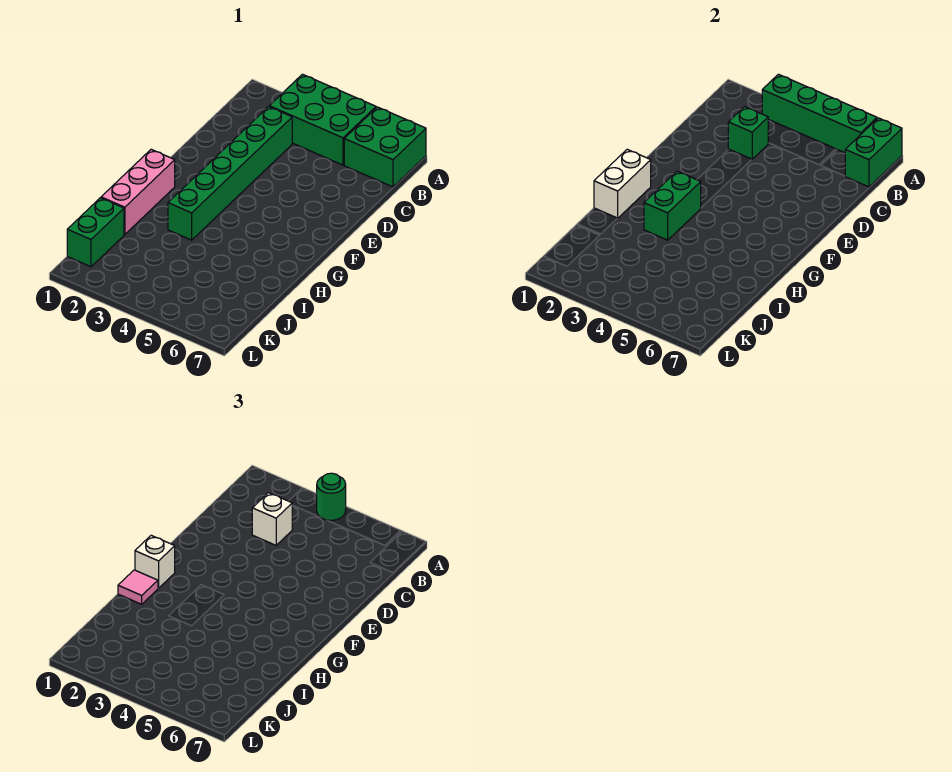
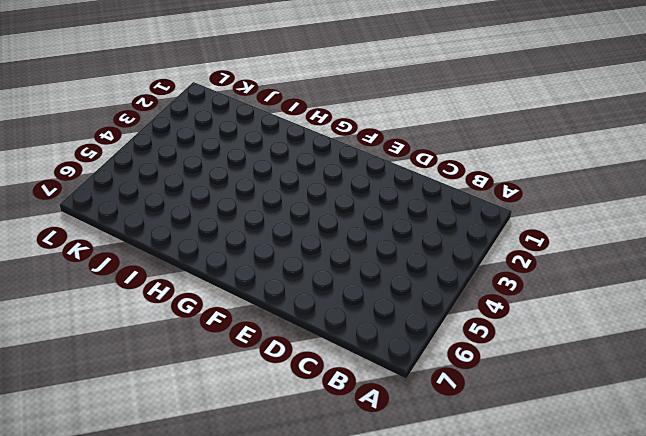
none -> green brick A3:B5 level 1
none -> green brick A6:B7 level 1
none -> green brick C3:H3 level 1

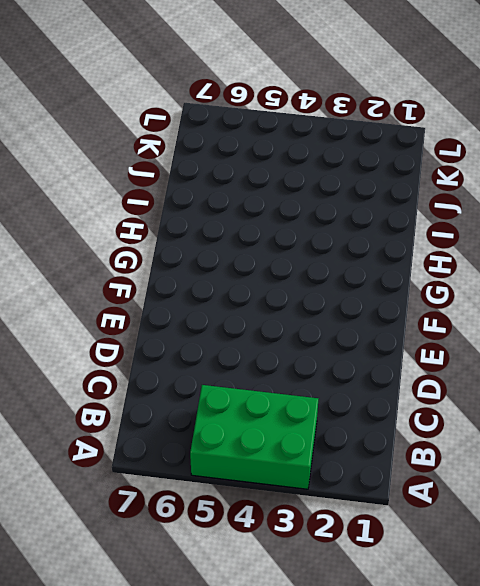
none -> green brick A6:B7 level 1
none -> green brick C3:H3 level 1
none -> pink brick G1:I1 level 1

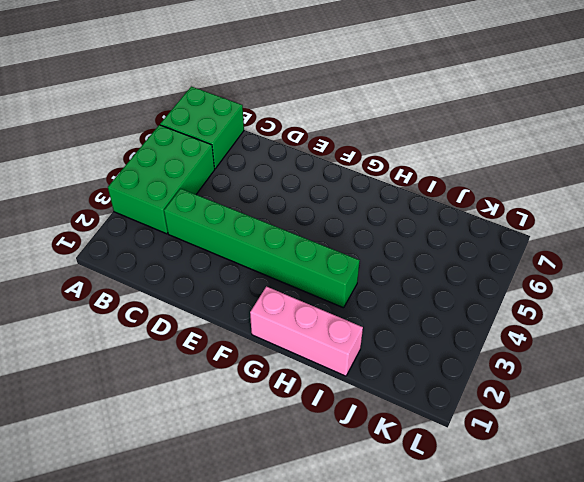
none -> green brick J1:K1 level 1
none -> green brick A3:A6 level 2
none -> green brick A7:B7 level 2

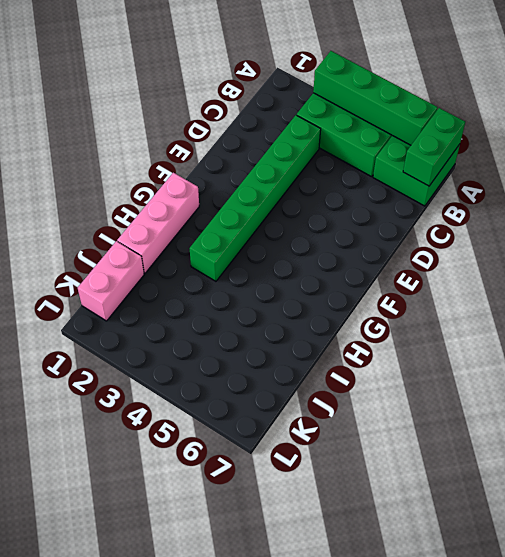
pink brick J1:K1 level 1 -> green brick J1:K1 level 1
none -> green brick C3 level 2
none -> white brick G1:H1 level 2
none -> green brick G3:H3 level 2

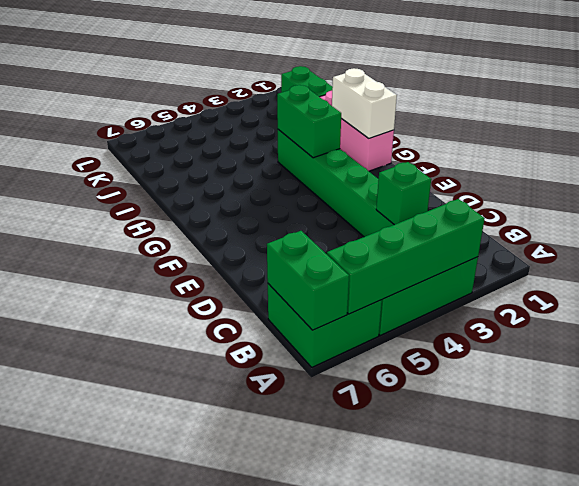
none -> green round brick A4 level 3
none -> white brick C3 level 3
none -> white brick G1 level 3

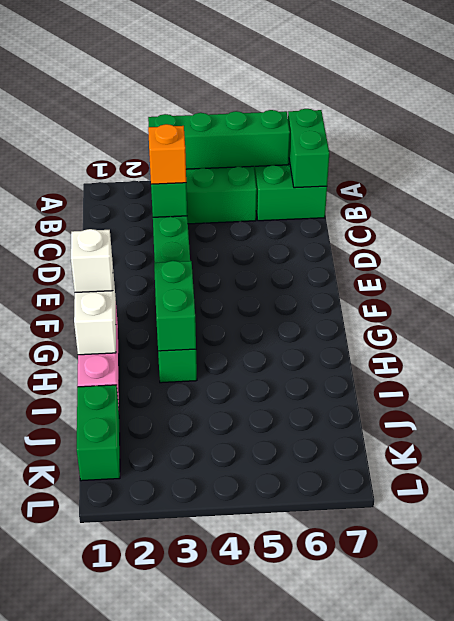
orange brick C3 level 3 -> white brick C3 level 3
none -> green round brick A4 level 3
none -> pink tile H1 level 3

